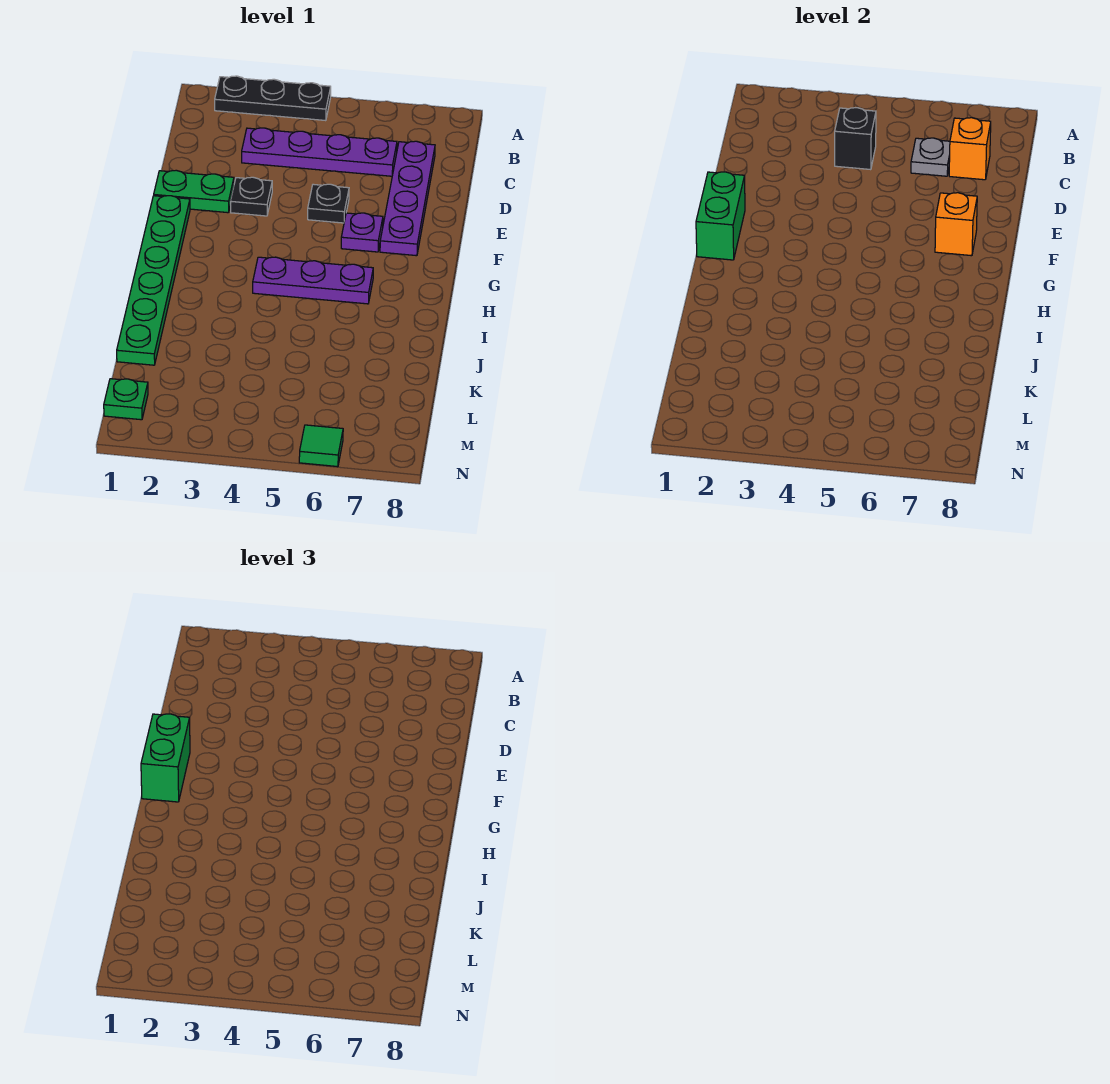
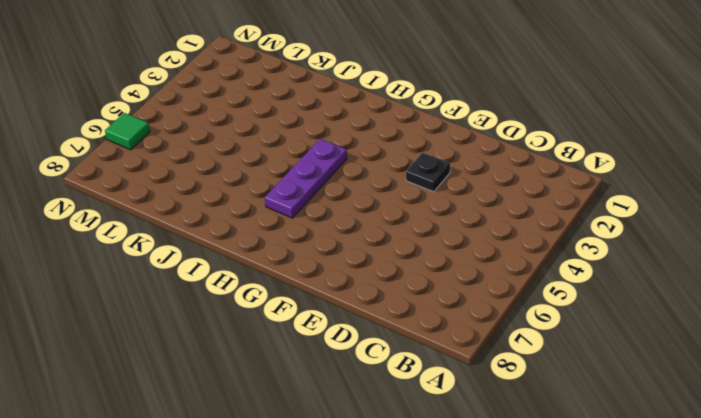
none -> black plate A2:A4 level 1
none -> purple plate C3:C6 level 1
none -> purple plate C7:F7 level 1

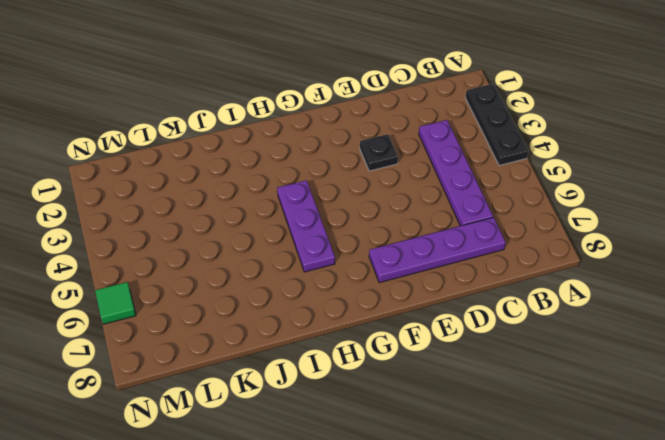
none -> green plate E1:E2 level 1
none -> black plate E5 level 1
none -> green plate F1:K1 level 1

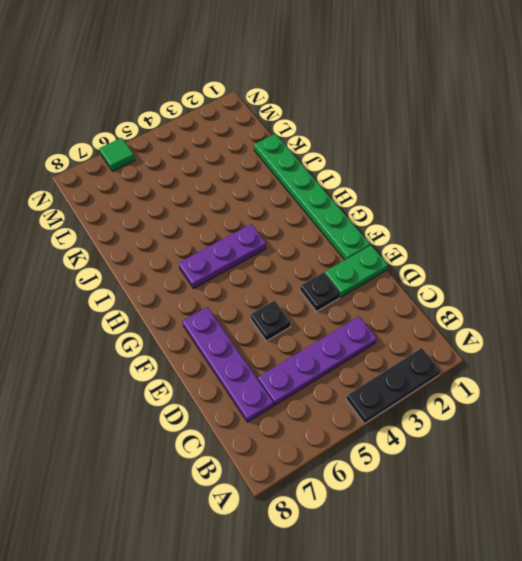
none -> purple plate F6 level 1
none -> green plate M1 level 1
none -> black brick C4 level 2

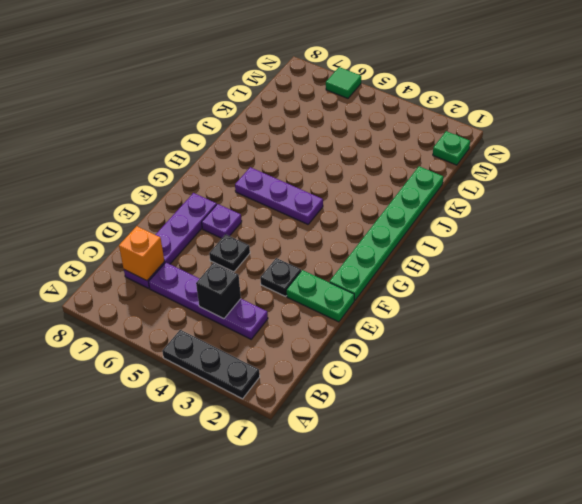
none -> grey plate C6 level 2
none -> green brick F1:G1 level 2
none -> orange brick F7 level 2

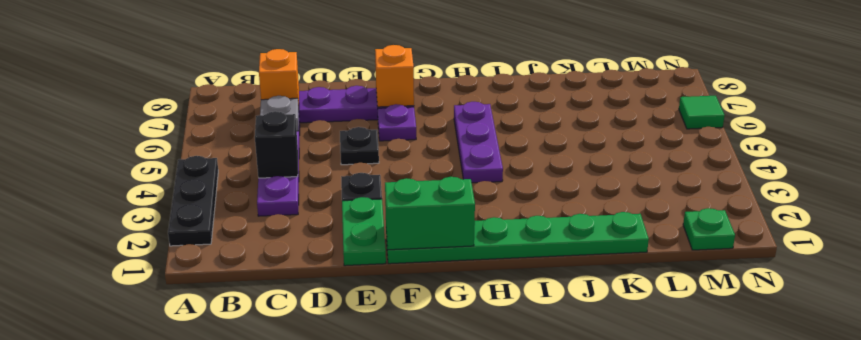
none -> green brick F1:G1 level 3

